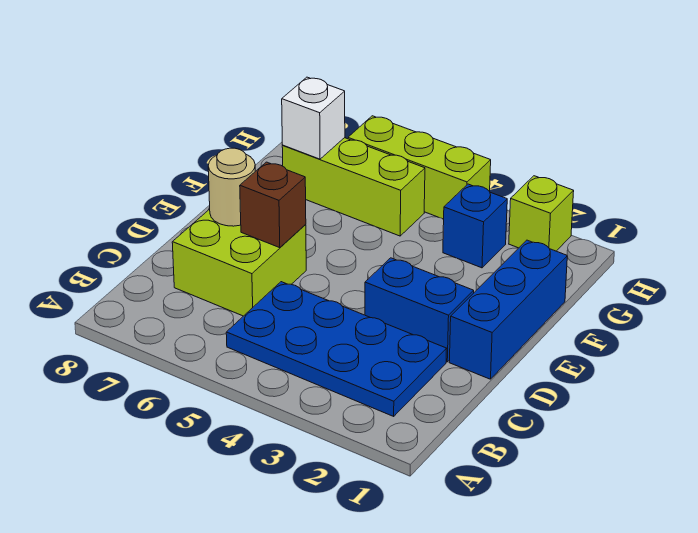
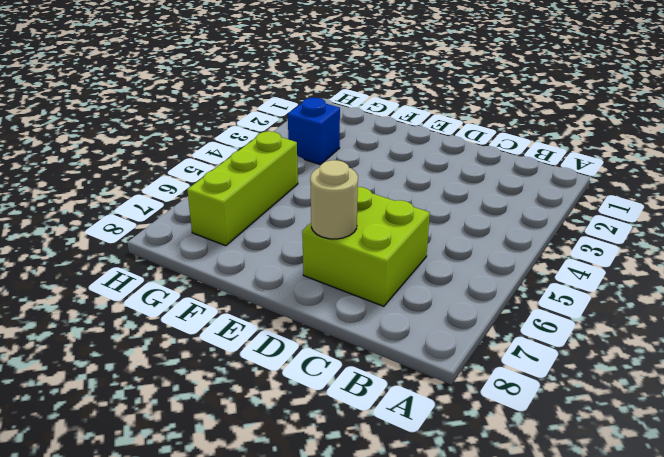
none -> blue plate B2:C5 level 1
none -> blue brick D1:F1 level 1

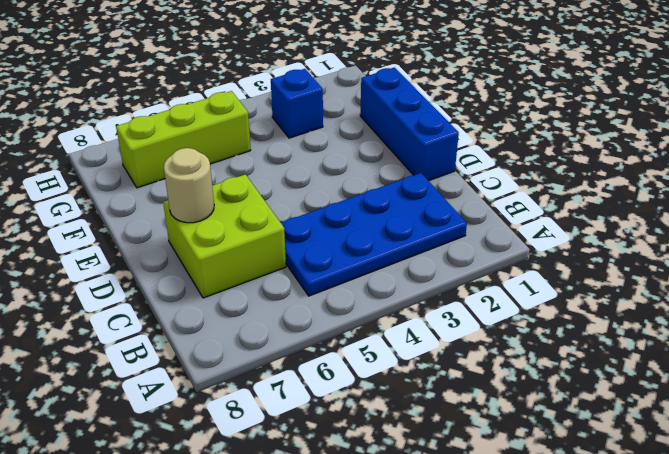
none -> blue brick D2:D3 level 1
none -> lime brick H2 level 1

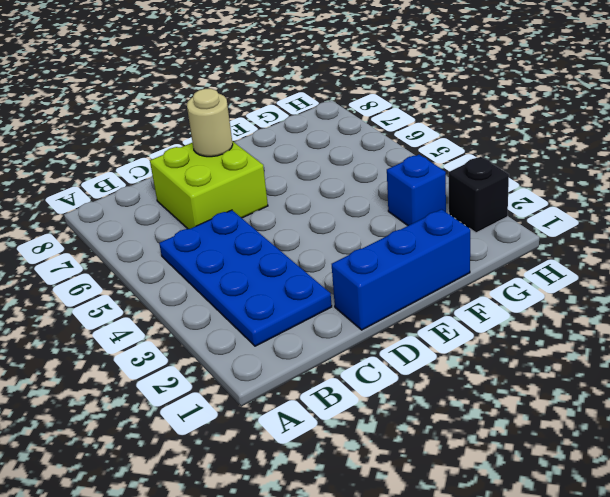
black brick H2 level 1 -> lime brick H2 level 1
none -> blue brick D2:D3 level 1
none -> lime brick G5:G7 level 1

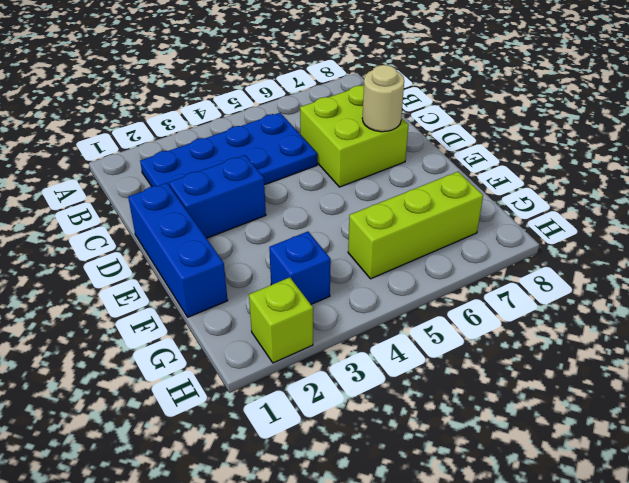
none -> lime brick H4:H6 level 1
none -> brown brick D6 level 2

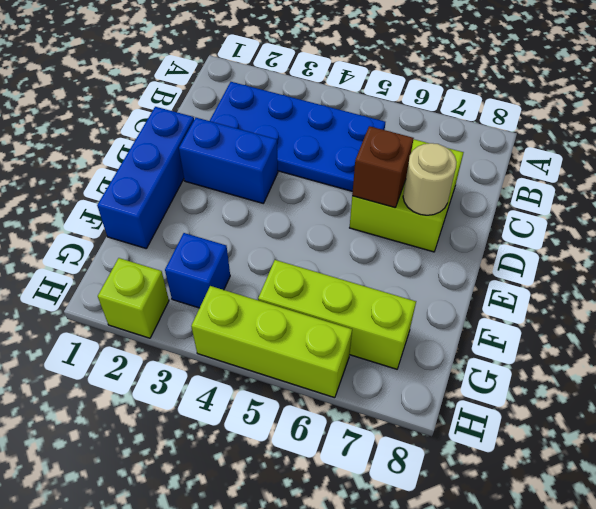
none -> white brick G7 level 2

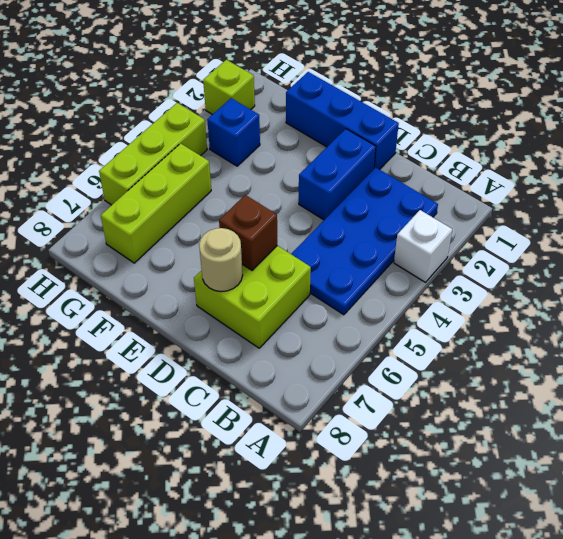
white brick A3 level 1 -> white brick G7 level 2

